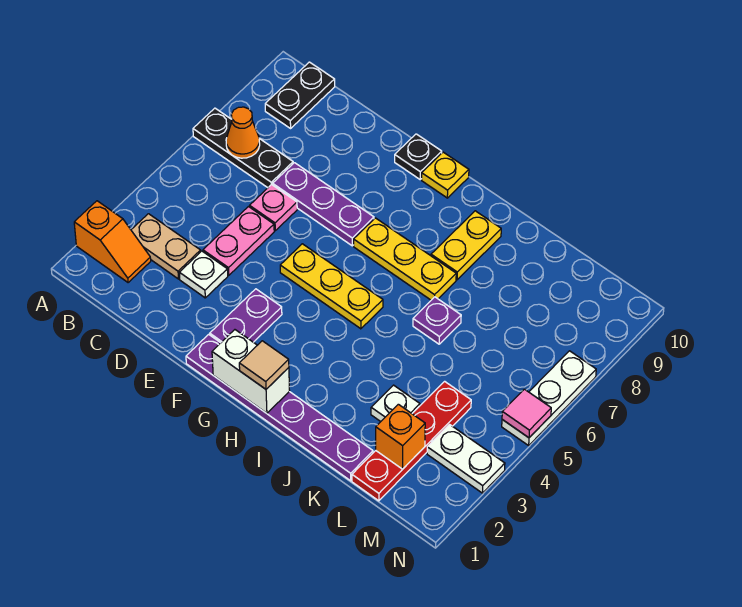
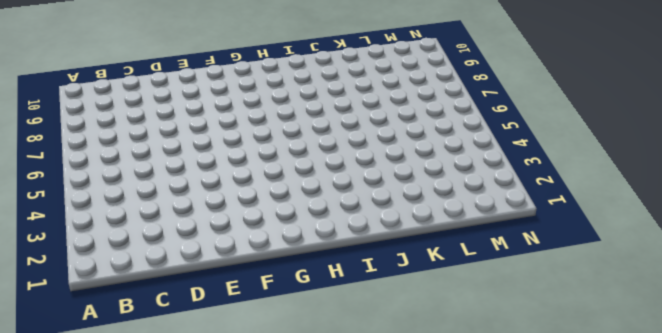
none -> orange slope A2:B2 level 1 top A
none -> black plate A7:C7 level 1
none -> tan plate B3:C3 level 1

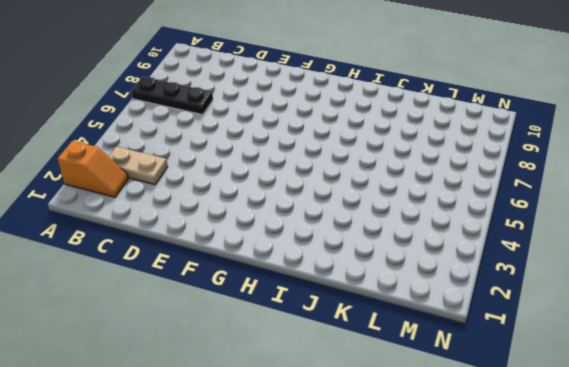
none -> black plate B9:B10 level 1
none -> white plate D3 level 1
none -> pink plate D4:D5 level 1

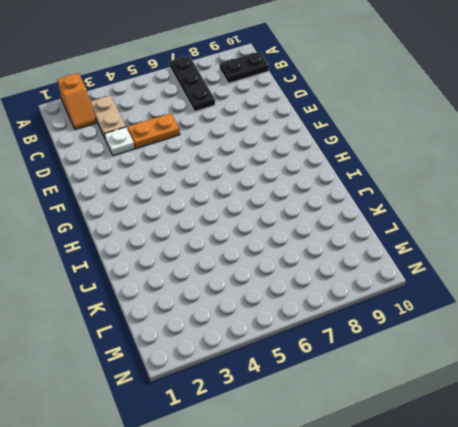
orange plate D4:D5 level 1 -> pink plate D4:D5 level 1
none -> pink plate D6 level 1
none -> purple plate D7:F7 level 1
none -> purple plate F1:K1 level 1

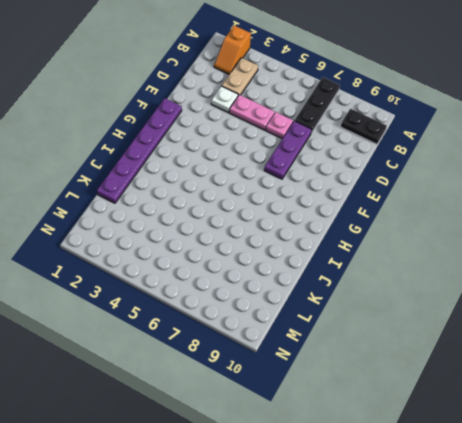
none -> purple plate F2:F3 level 1
none -> yellow plate F5:H5 level 1
none -> black plate F10 level 1

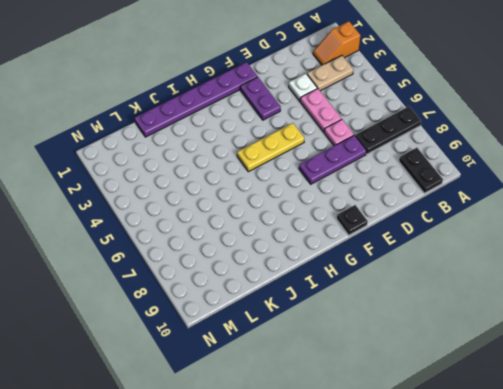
none -> yellow plate G7:I7 level 1
none -> yellow plate G10 level 1
none -> yellow plate I8:I9 level 1

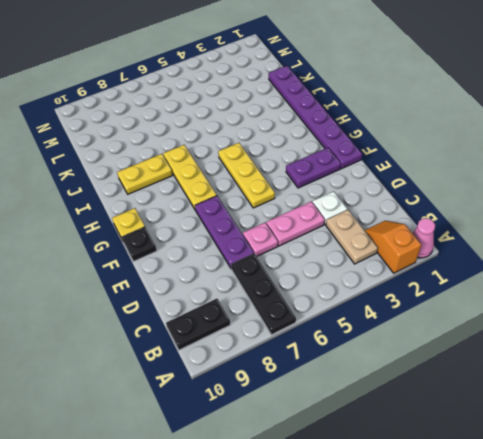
pink cone A1 level 1 -> none
none -> purple plate J6 level 1
none -> white plate K3 level 1
none -> red plate L1:L4 level 1

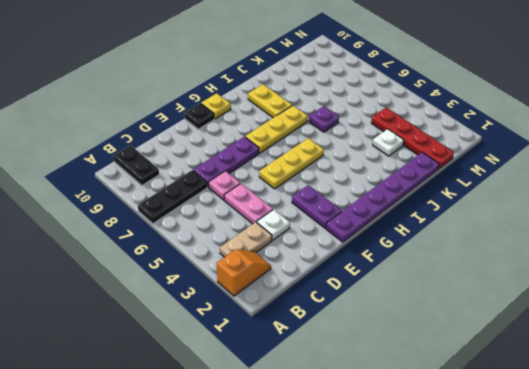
none -> white plate M3:N3 level 1
none -> white plate N5:N7 level 1
none -> orange cone B7 level 2

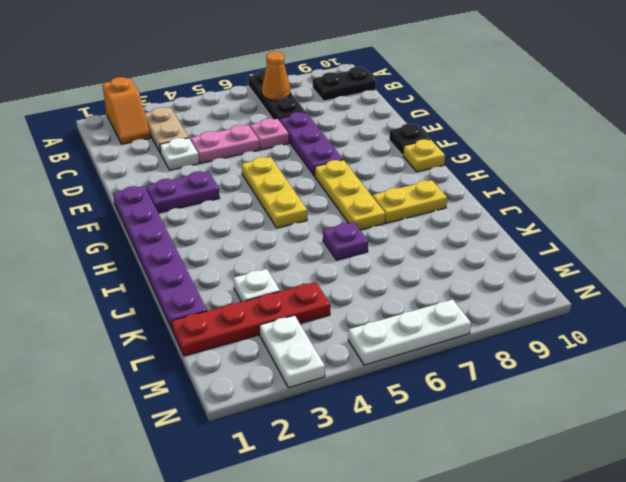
none -> white brick G1:H1 level 2
none -> orange brick L2 level 2
none -> pink tile N5 level 2

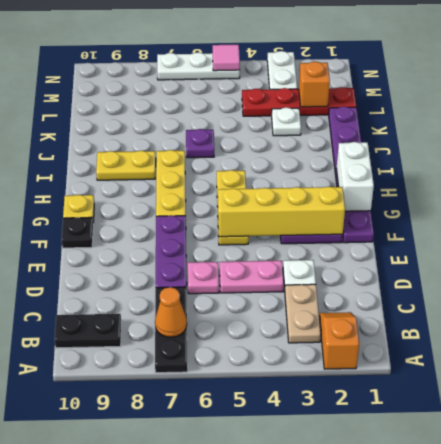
yellow brick F2:F5 level 2 -> none
none -> tan tile H1 level 3

